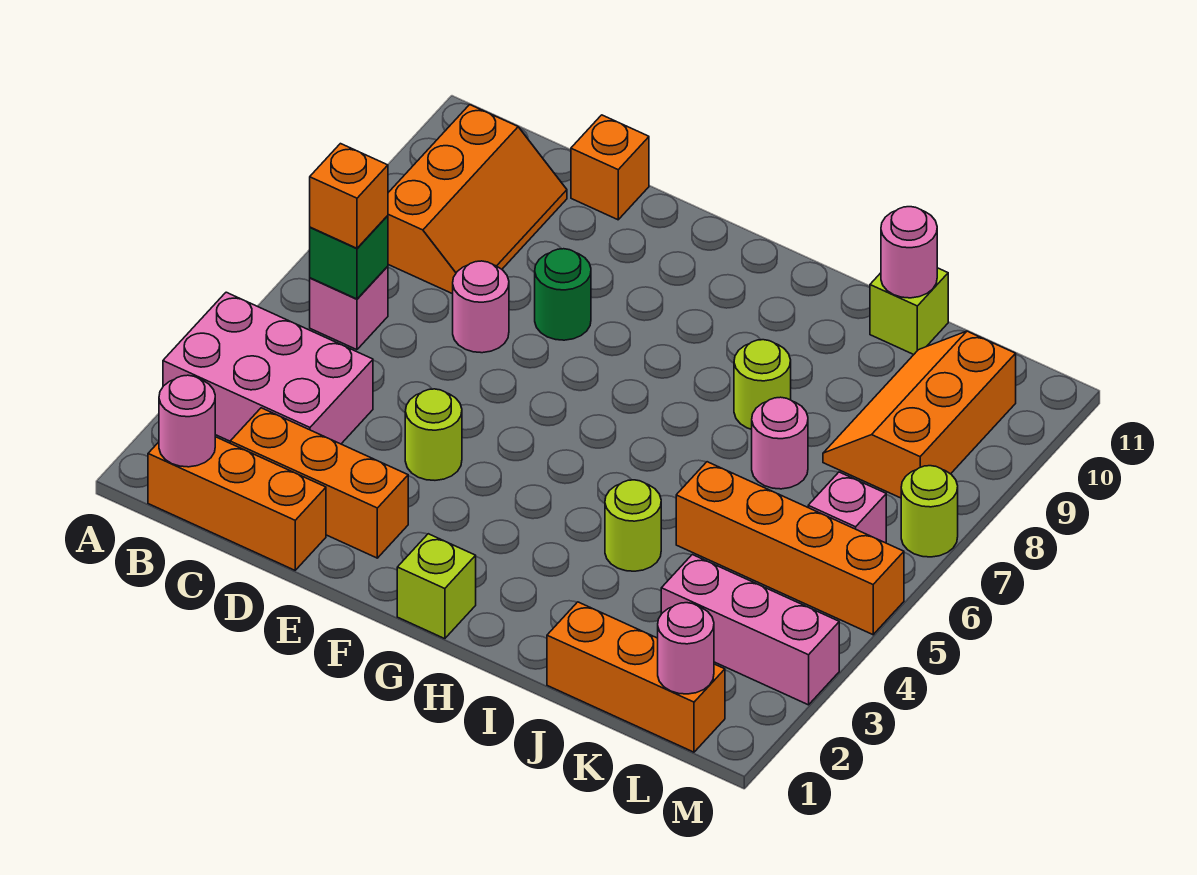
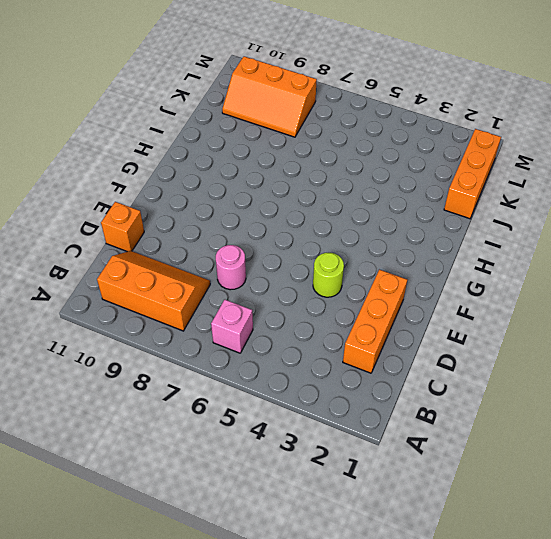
none -> pink brick A3:C4 level 1
none -> orange brick B1:D1 level 1
none -> green round brick E8 level 1

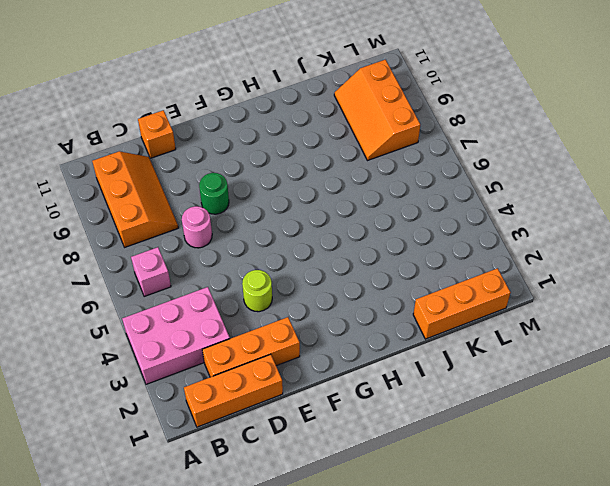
none -> lime brick G1 level 1
none -> lime round brick I4 level 1
none -> lime round brick I8 level 1

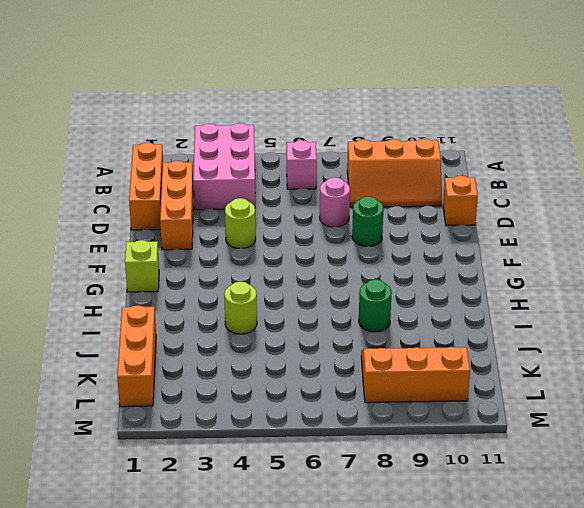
green round brick I8 level 1 -> lime round brick I8 level 1
none -> orange brick J5:M5 level 1
none -> pink round brick J7 level 1
none -> lime brick J11 level 1

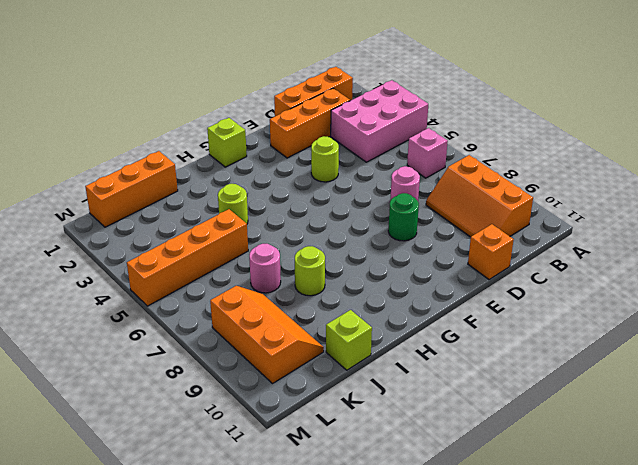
none -> pink brick K3:M3 level 1
none -> pink brick L6 level 1
none -> lime round brick M7 level 1

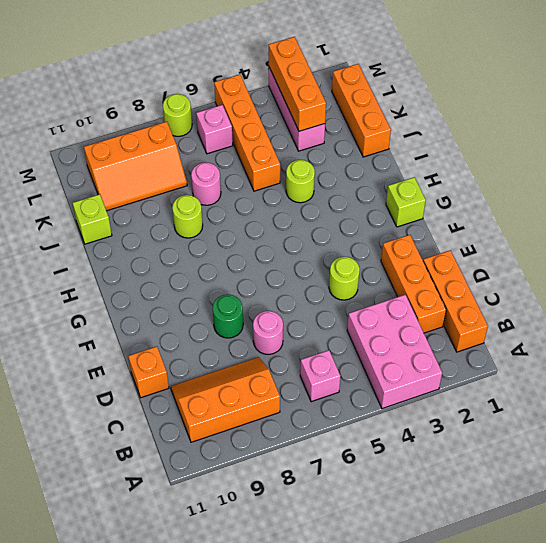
orange brick K3:M3 level 2 -> none
none -> pink round brick B1 level 2
none -> green brick B6 level 2
none -> pink round brick J11 level 2

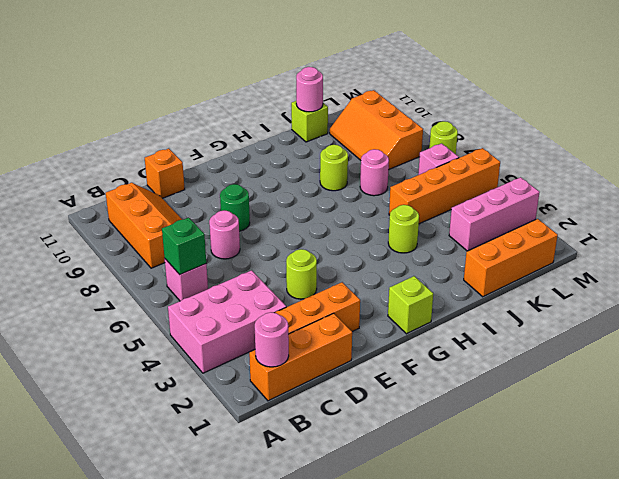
none -> pink round brick L1 level 2
none -> orange brick B6 level 3

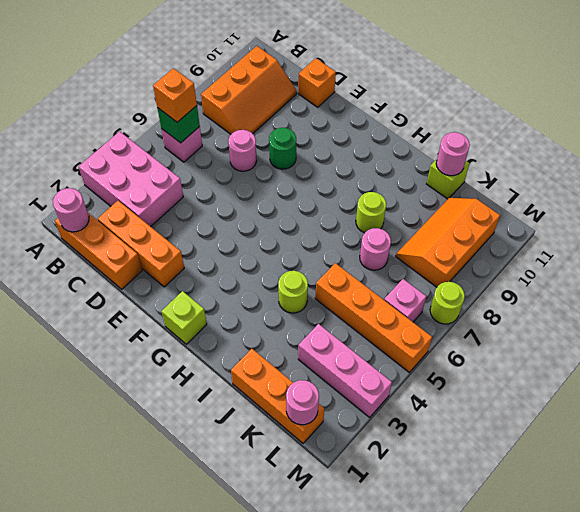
none -> lime round brick E4 level 1

